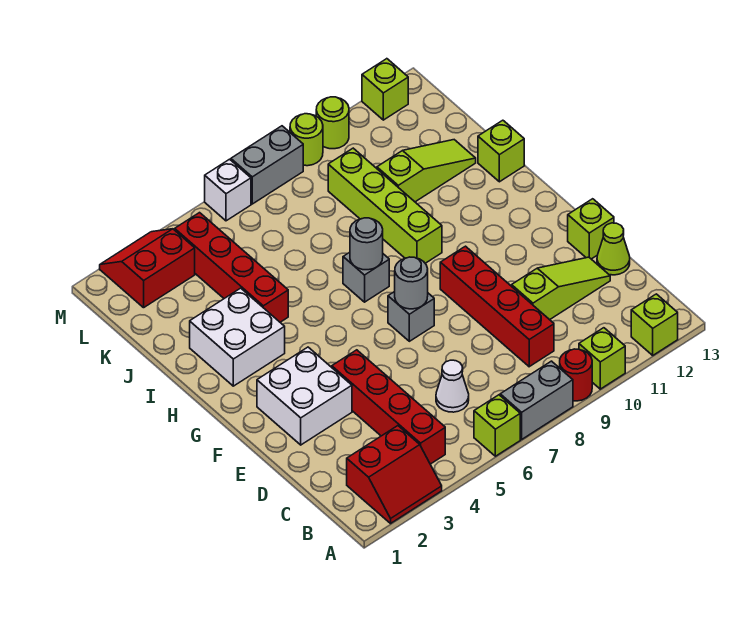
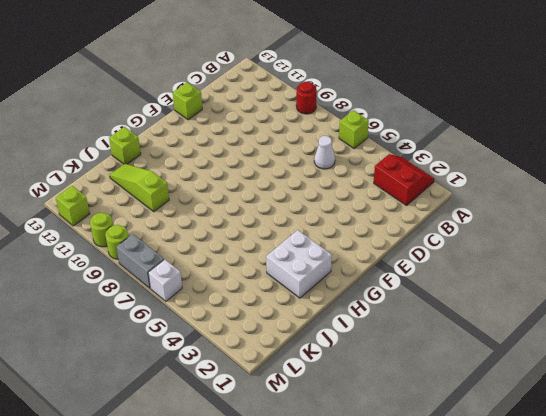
none -> grey brick A7:A8 level 1
none -> lime brick A10 level 1
none -> lime brick A12 level 1

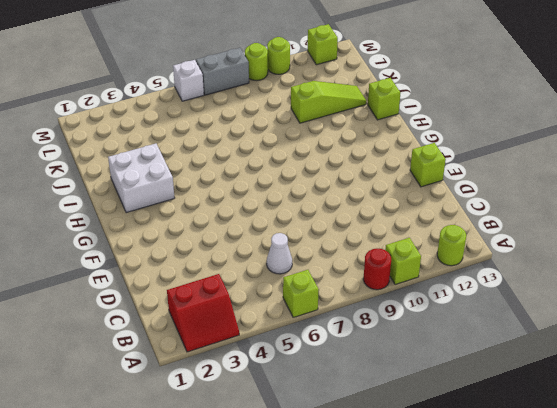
lime round brick A12 level 1 -> lime brick A12 level 1
none -> grey brick A7:A8 level 1
none -> red brick B4:E4 level 1
none -> red brick C9:F9 level 1

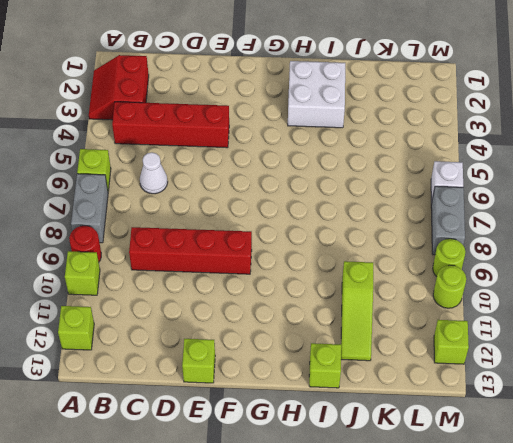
none -> lime slope D10:D12 level 1 top 10
none -> lime cone D13 level 1
none -> white brick E2:F3 level 1

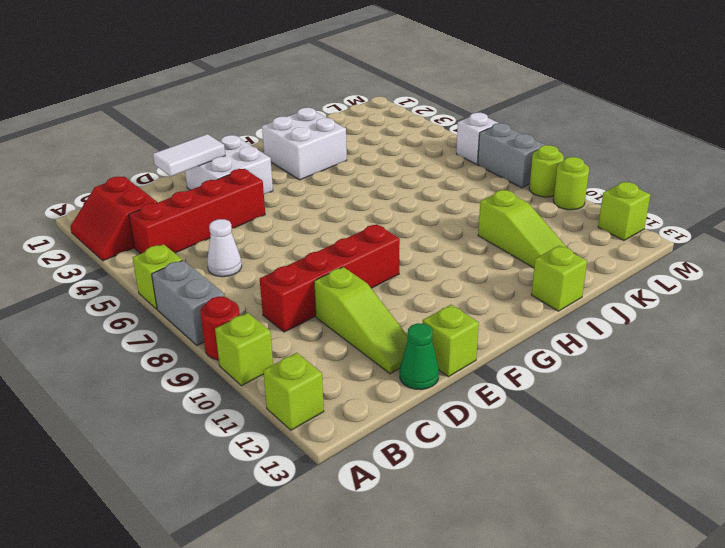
white tile D2:E2 level 2 -> none
green cone D13 level 1 -> lime cone D13 level 1
none -> grey brick F7 level 1
none -> grey brick H7 level 1
none -> lime brick H9:K9 level 1

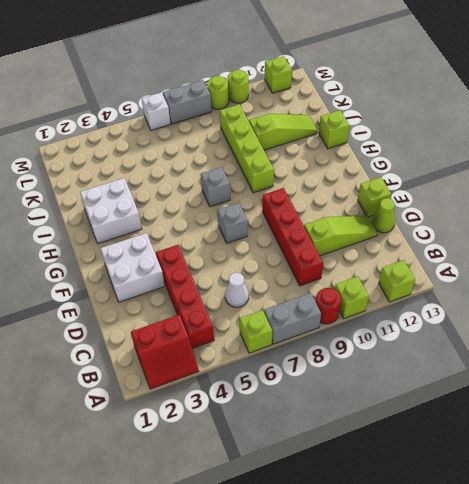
none -> red brick I4:L4 level 1
none -> red slope L2:M3 level 1 top L
none -> grey round brick F7 level 2

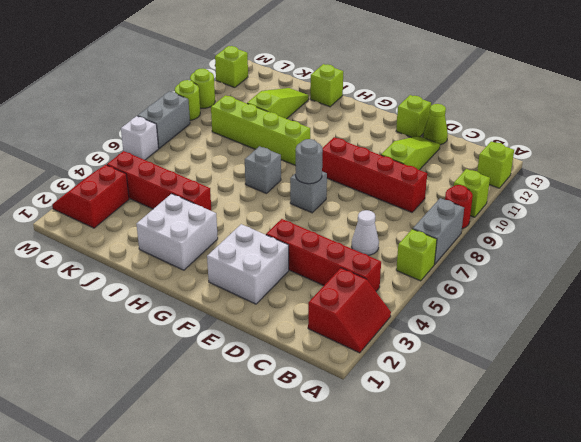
none -> grey round brick H7 level 2

